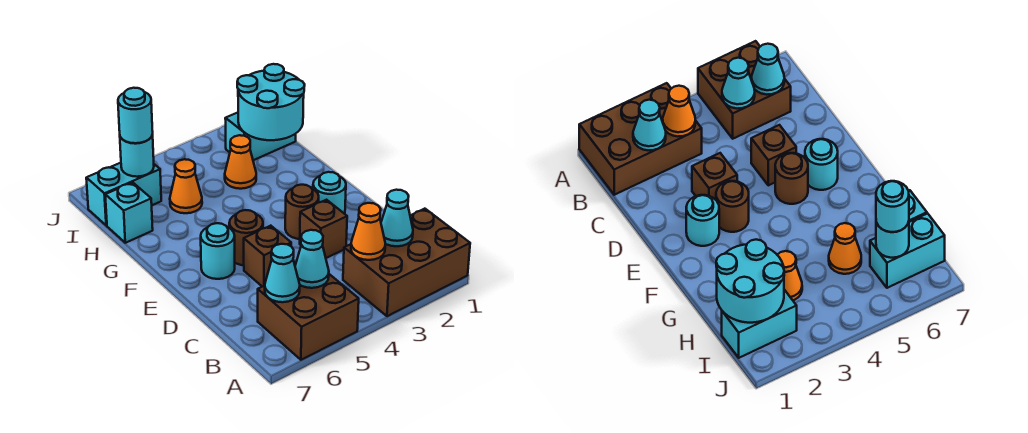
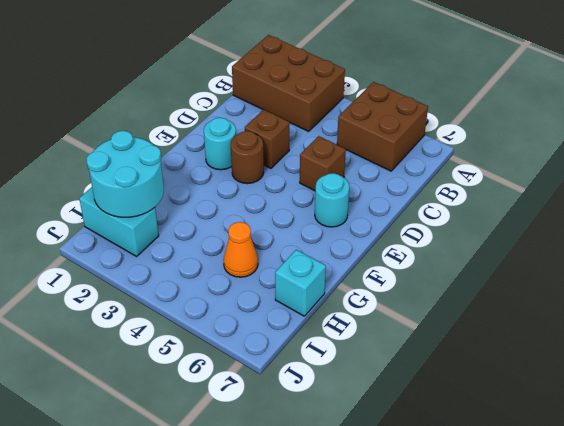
none -> brown round brick E5 level 1
none -> orange cone H3 level 1
none -> cyan brick I6:I7 level 1

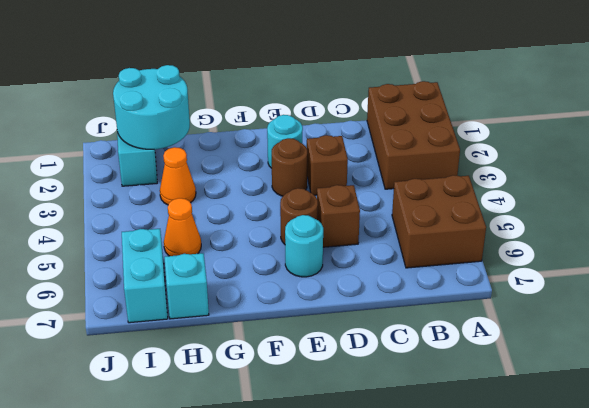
none -> cyan cone B2 level 2
none -> orange cone B3 level 2
none -> cyan cone B5 level 2

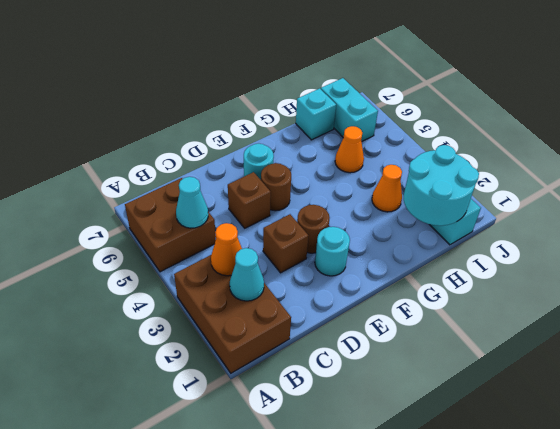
none -> cyan cone B6 level 2
none -> cyan round brick I6 level 2
none -> cyan round brick I6 level 3

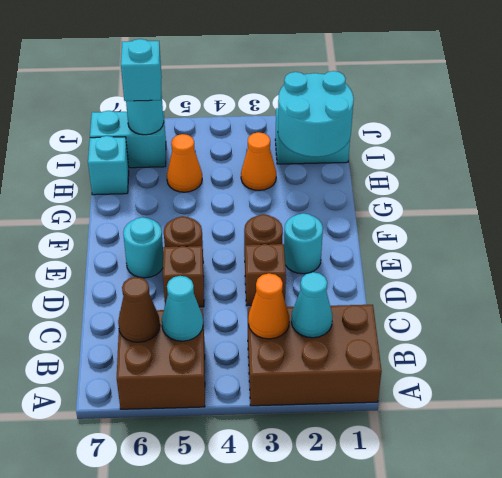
brown cone B6 level 2 -> cyan cone B6 level 2
cyan brick I6 level 3 -> cyan round brick I6 level 3

